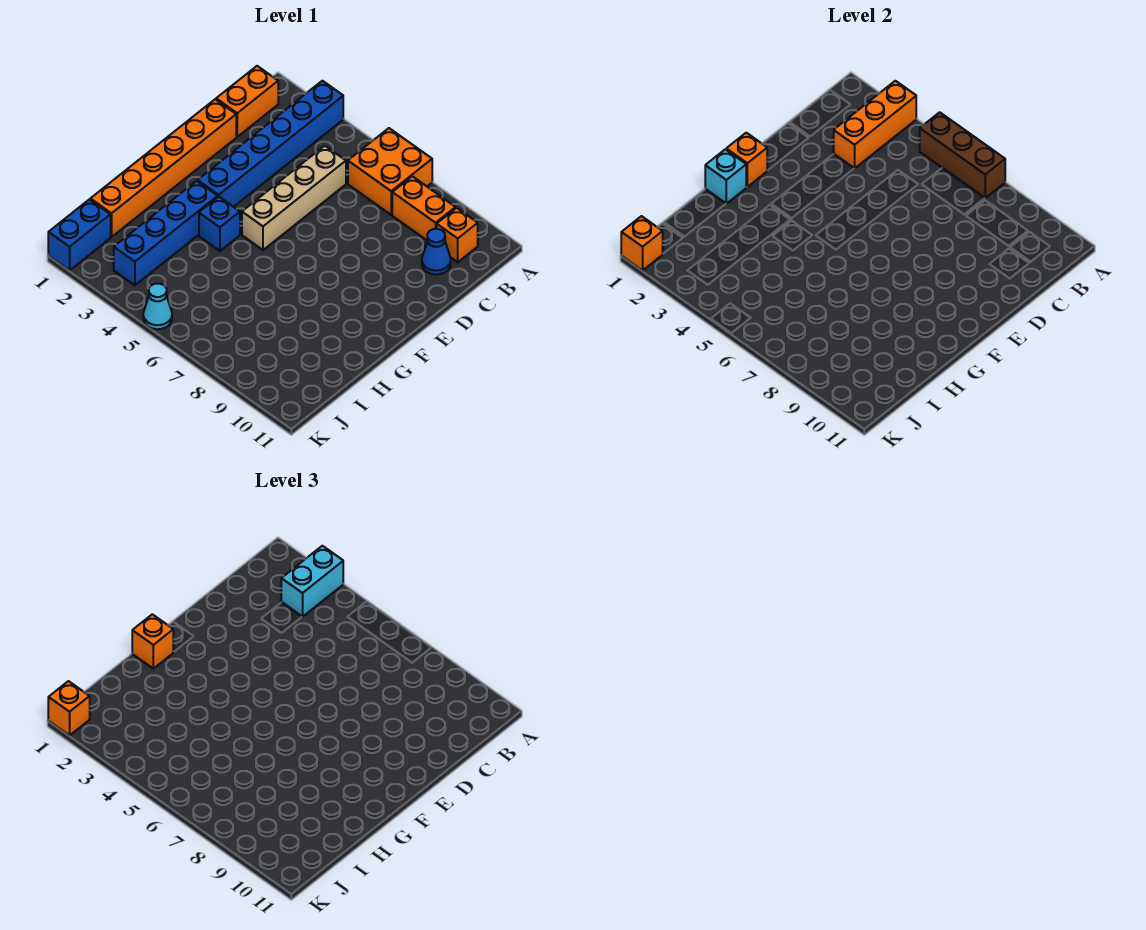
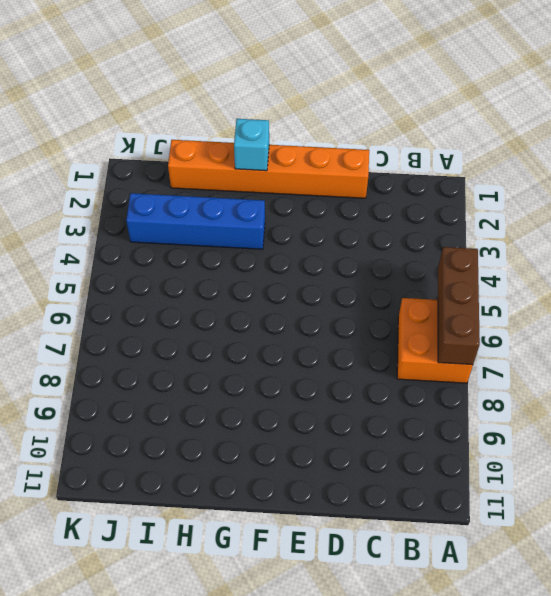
none -> blue brick A3:F3 level 1
none -> orange brick B1:C1 level 1
none -> orange brick B8:B9 level 1

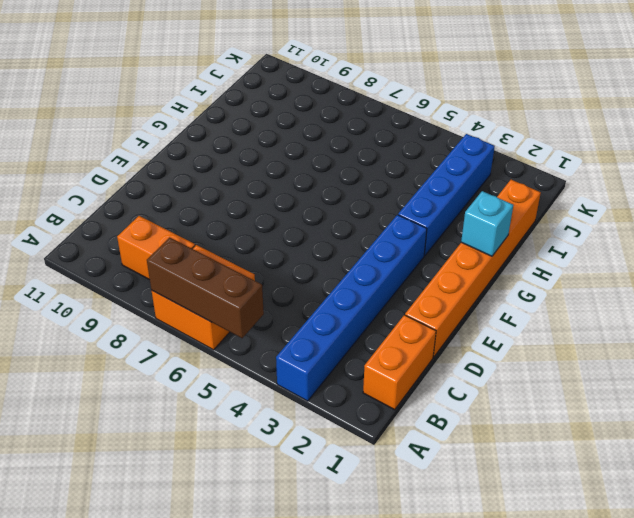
none -> orange brick B10 level 1
none -> tan brick C5:F5 level 1
none -> blue cone C10 level 1

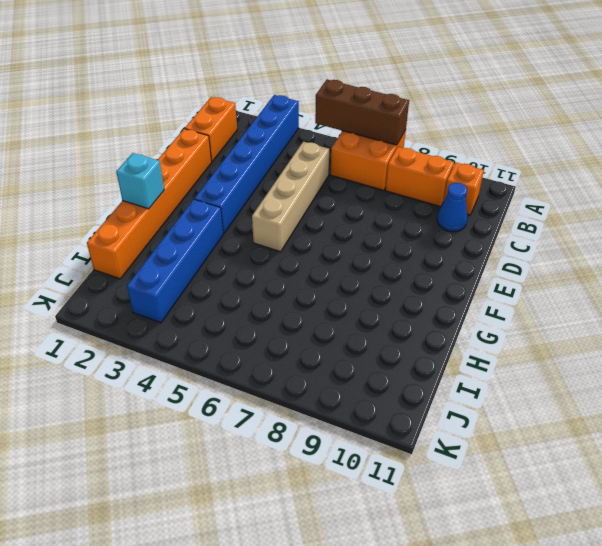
none -> blue brick G4 level 1
none -> blue brick J1:K1 level 1
none -> cyan cone K5 level 1

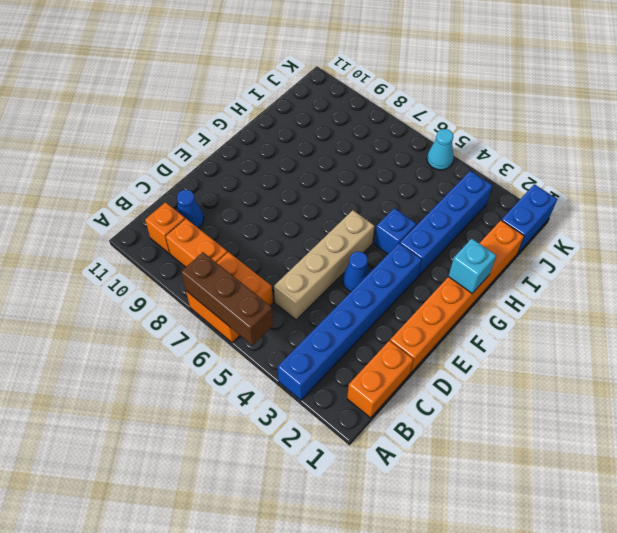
blue cone E4 level 1 -> none
none -> orange brick A3:C3 level 2
none -> orange brick F1 level 2
none -> orange brick K1 level 2

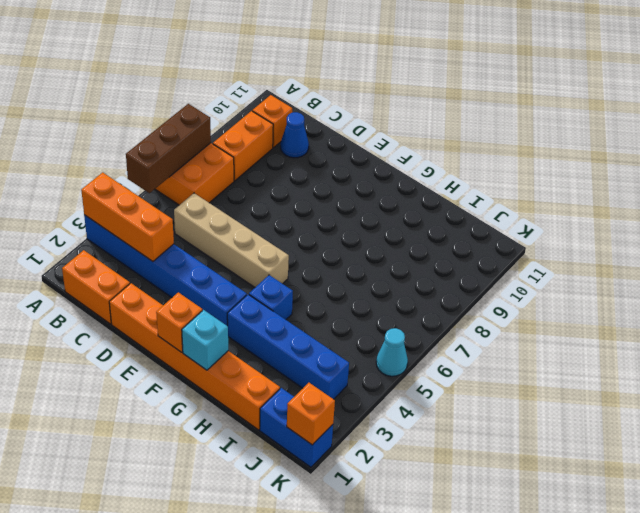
none -> cyan brick A3:B3 level 3
none -> orange brick G1 level 3
none -> orange brick K1 level 3

